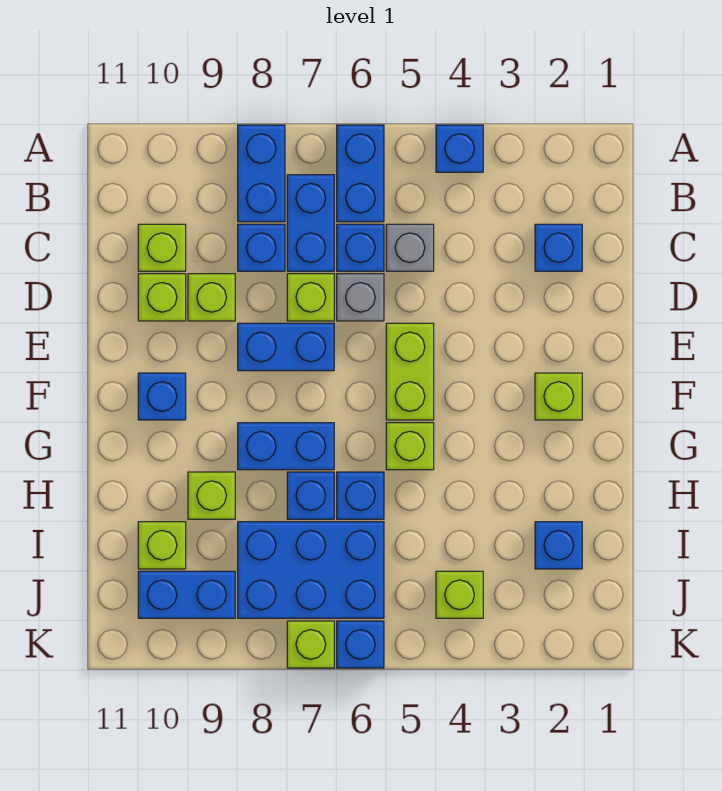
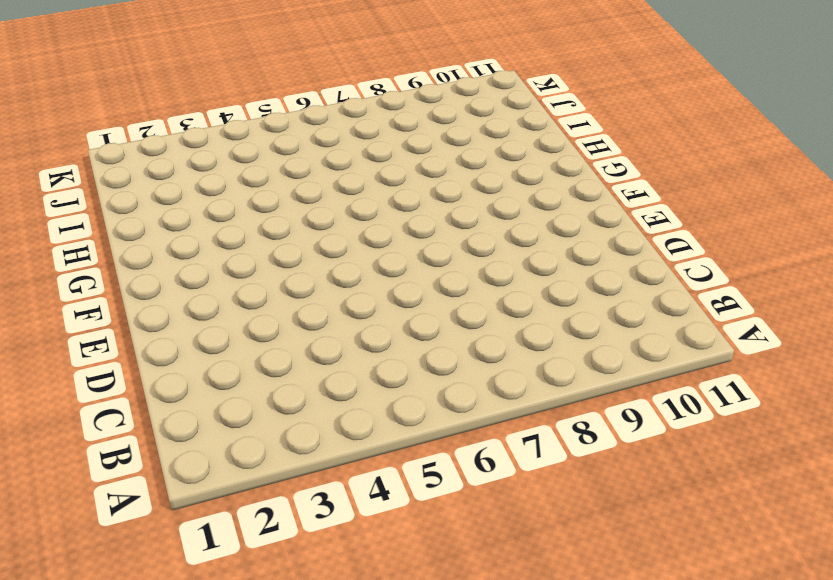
none -> blue brick A4 level 1
none -> blue brick A6:B6 level 1
none -> blue brick A8:B8 level 1

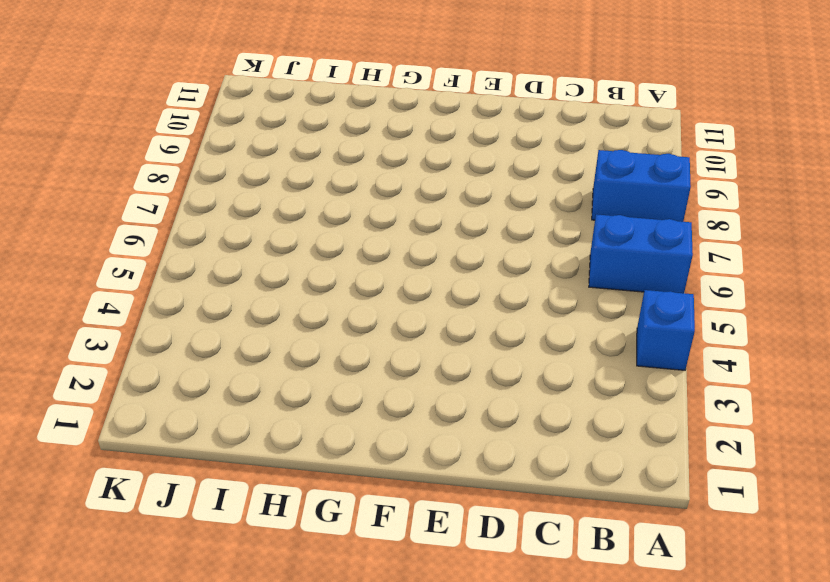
none -> blue brick B7:C7 level 1
none -> blue brick C2 level 1
none -> grey brick C5 level 1

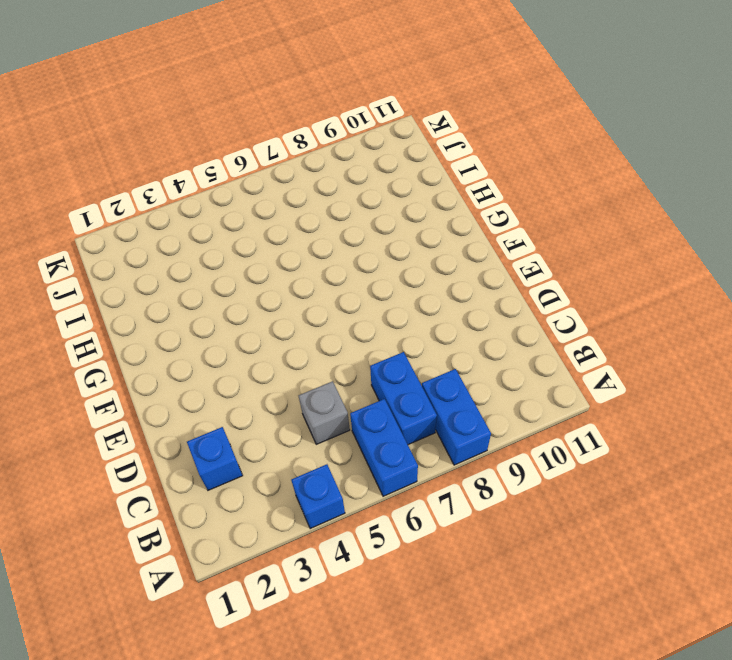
none -> blue brick C6 level 1
none -> blue brick C8 level 1
none -> lime brick C10 level 1

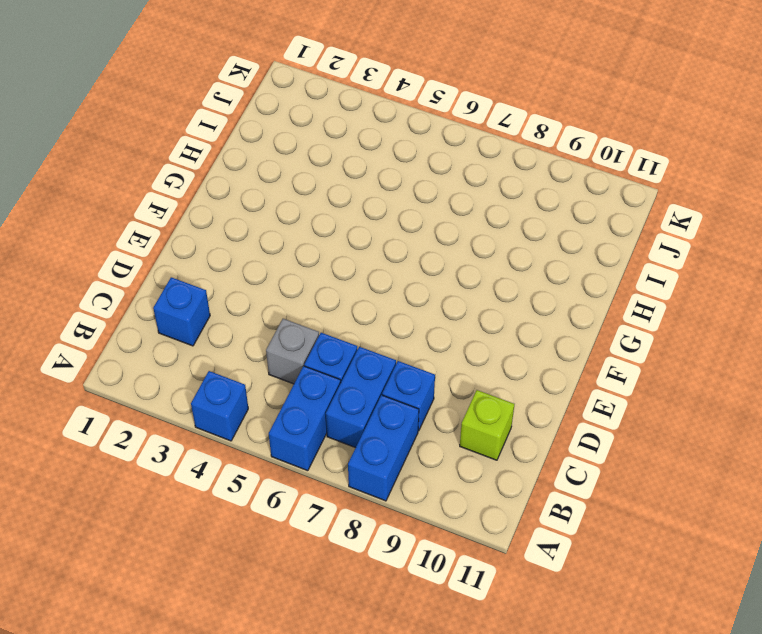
none -> grey brick D6 level 1
none -> lime brick D7 level 1
none -> lime brick D9 level 1

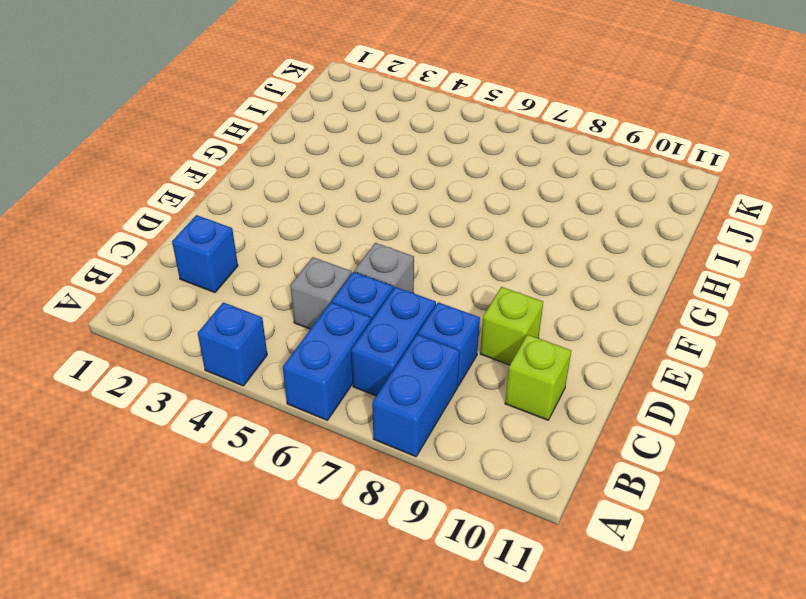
none -> lime brick D7 level 1
none -> lime brick D10 level 1
none -> lime brick E5:F5 level 1

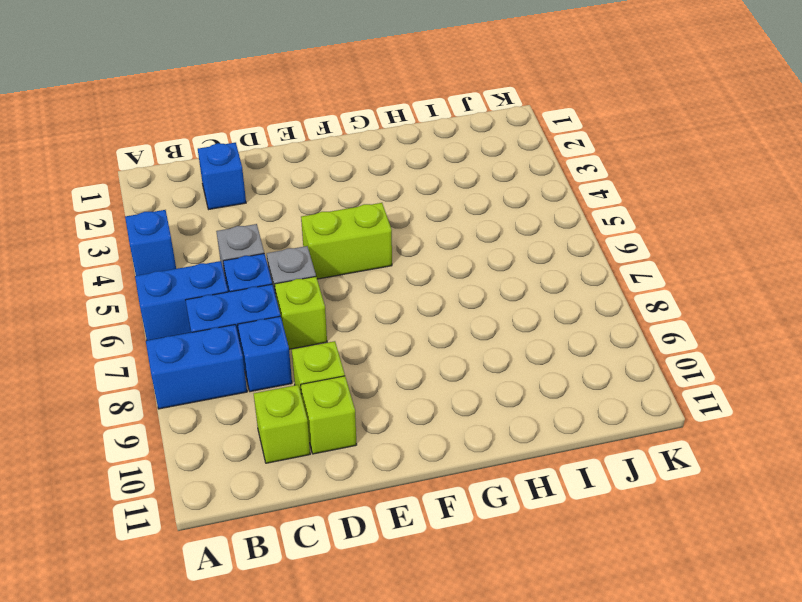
none -> blue brick E7:E8 level 1
none -> lime brick F2 level 1
none -> blue brick F10 level 1

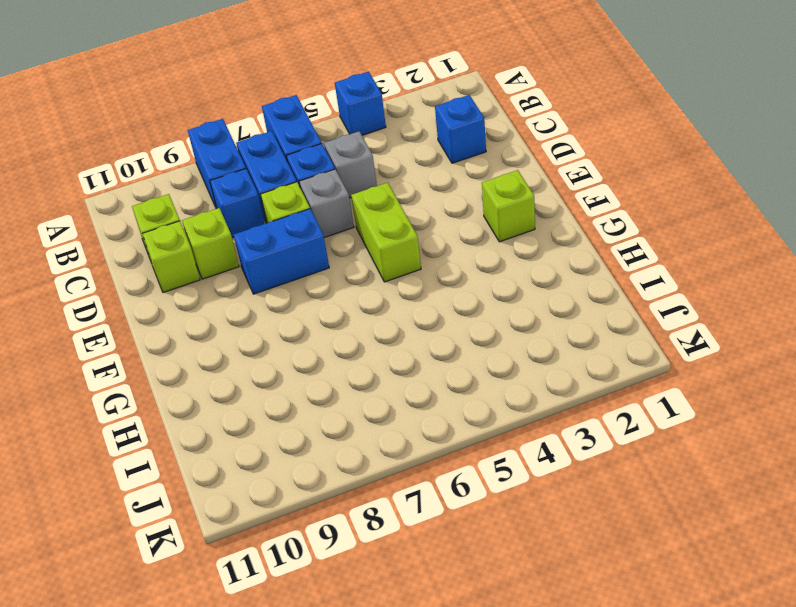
none -> blue brick F10 level 1
none -> lime brick G5 level 1
none -> blue brick G7:G8 level 1

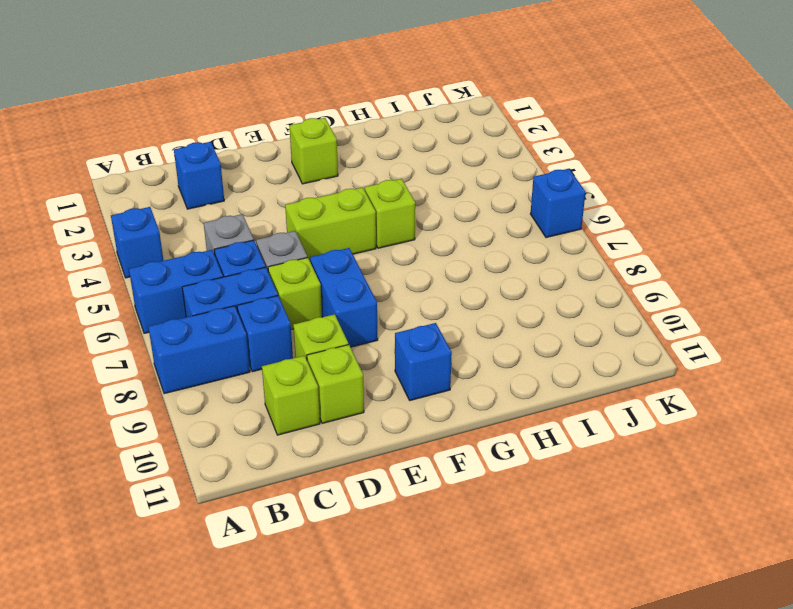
none -> blue brick G7:G8 level 1
none -> blue brick H6 level 1
none -> blue brick H7 level 1

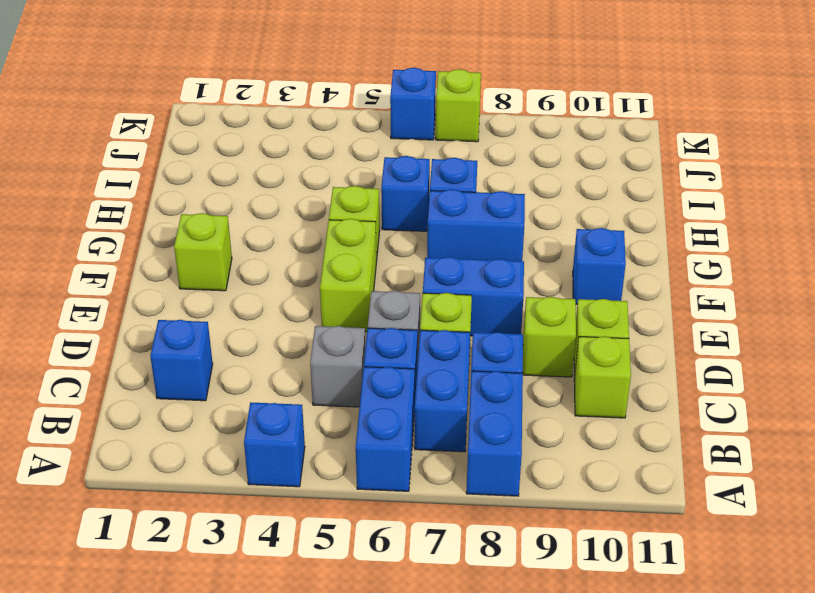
none -> lime brick H9 level 1
none -> blue brick I2 level 1
none -> blue brick I6:J8 level 1

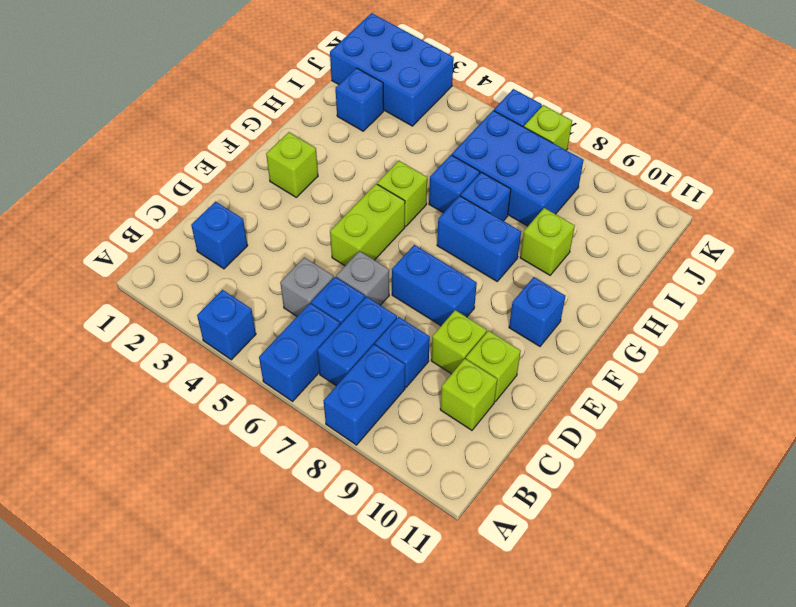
blue brick J1:K3 level 1 -> none
none -> lime brick D7 level 1
none -> lime brick I10 level 1
none -> lime brick J4 level 1

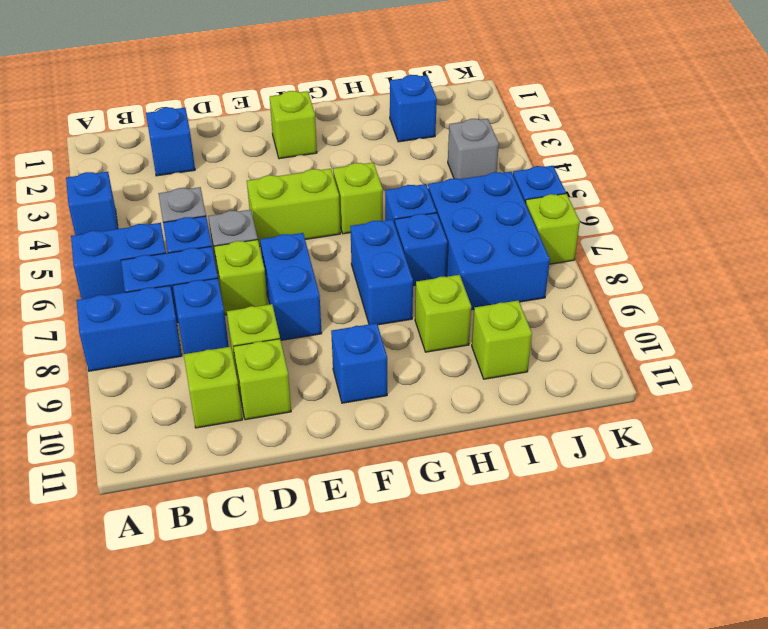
grey brick J4 level 1 -> lime brick J4 level 1
none -> blue brick J9:J10 level 1

